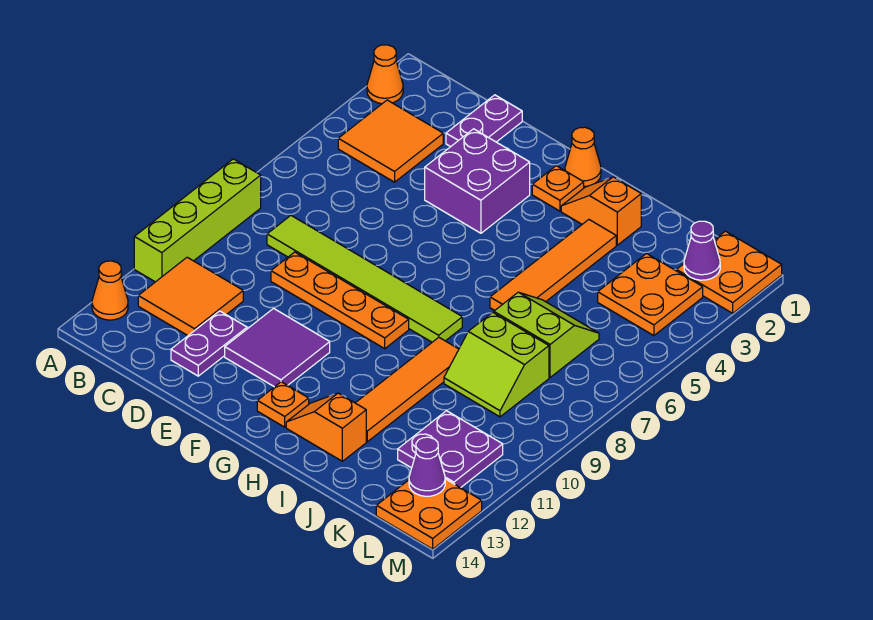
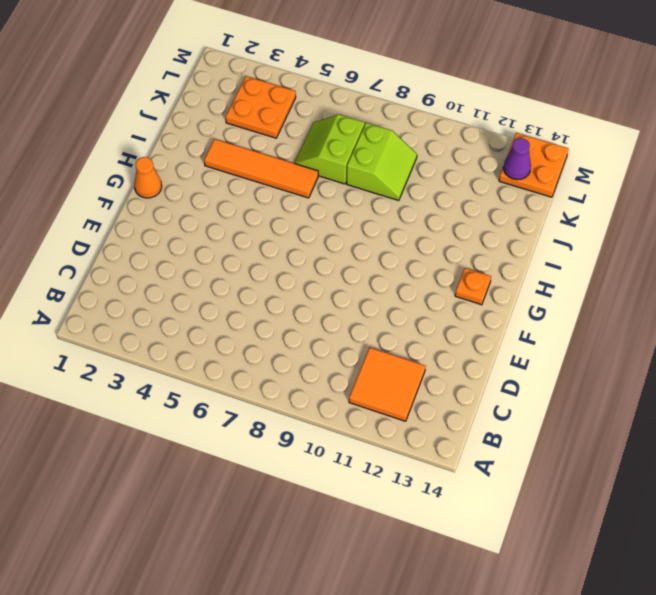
none -> orange cone A2 level 1
none -> lime brick A8:A11 level 1
none -> orange cone A13 level 1

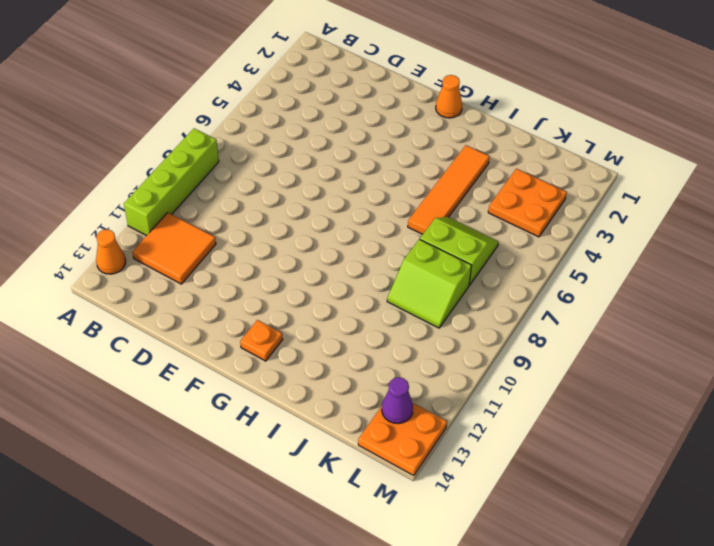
none -> orange cone A2 level 1
none -> orange tile B3:C4 level 1
none -> lime tile C8:H8 level 1

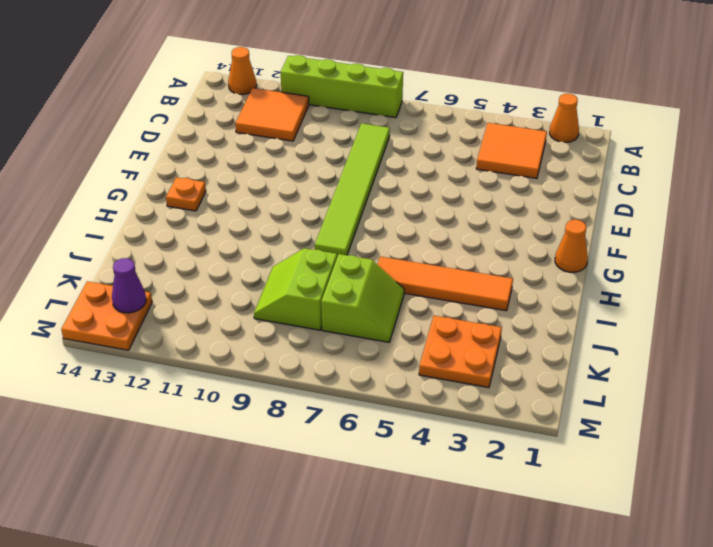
none -> purple plate D1:D2 level 1
none -> orange plate D9:G9 level 1
none -> purple plate D12:D13 level 1

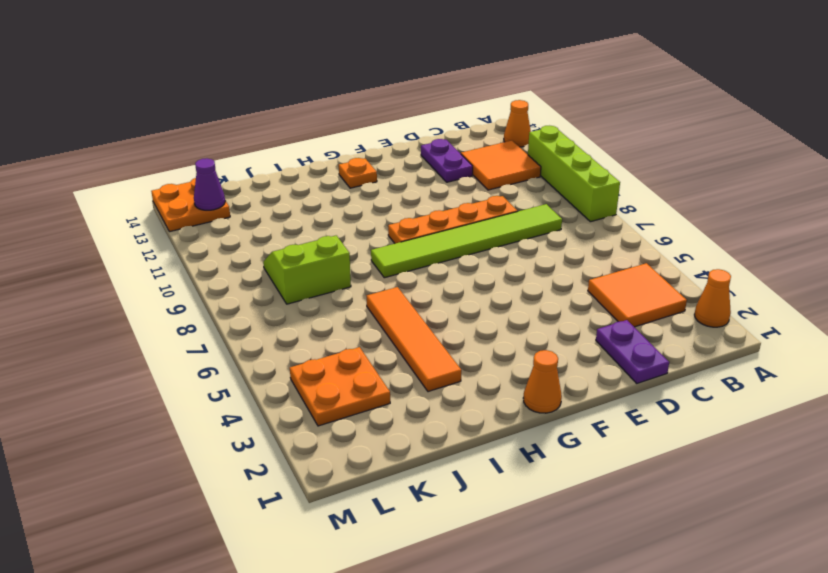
none -> purple brick E3:F4 level 1
none -> purple tile E11:F12 level 1
none -> orange plate G2 level 1

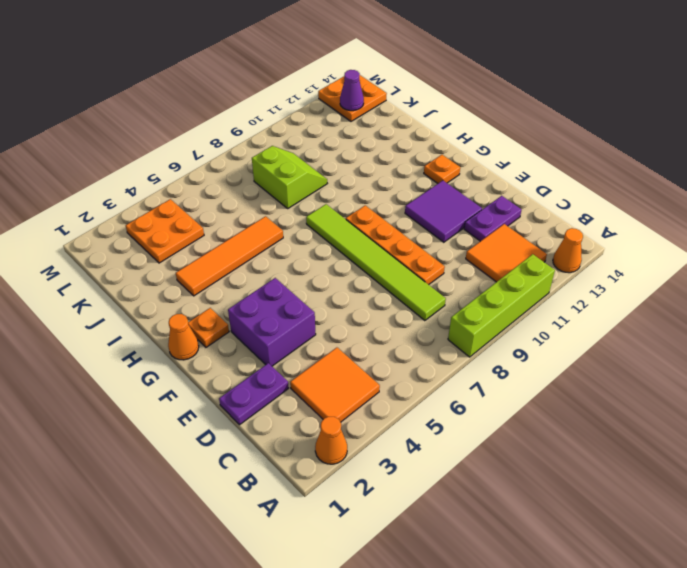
none -> orange slope H2:I2 level 1 top I
none -> orange slope H13:I13 level 1 top I
none -> orange tile I9:I12 level 1

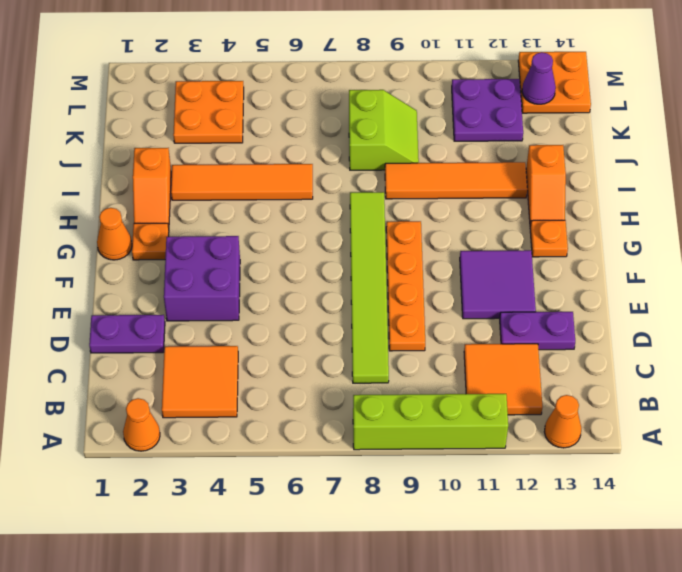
none -> lime slope J6:K7 level 1 top 7
none -> orange plate L1:M2 level 1
none -> purple cone L2 level 2

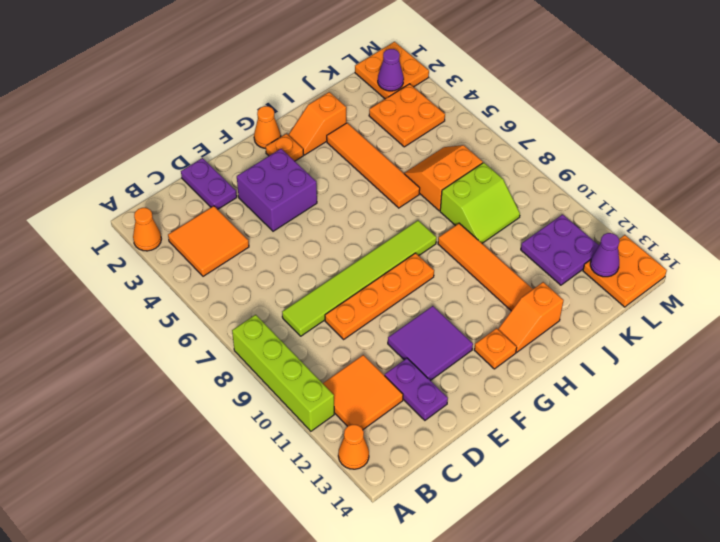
orange slope J6:K7 level 1 top 7 -> lime slope J6:K7 level 1 top 7

